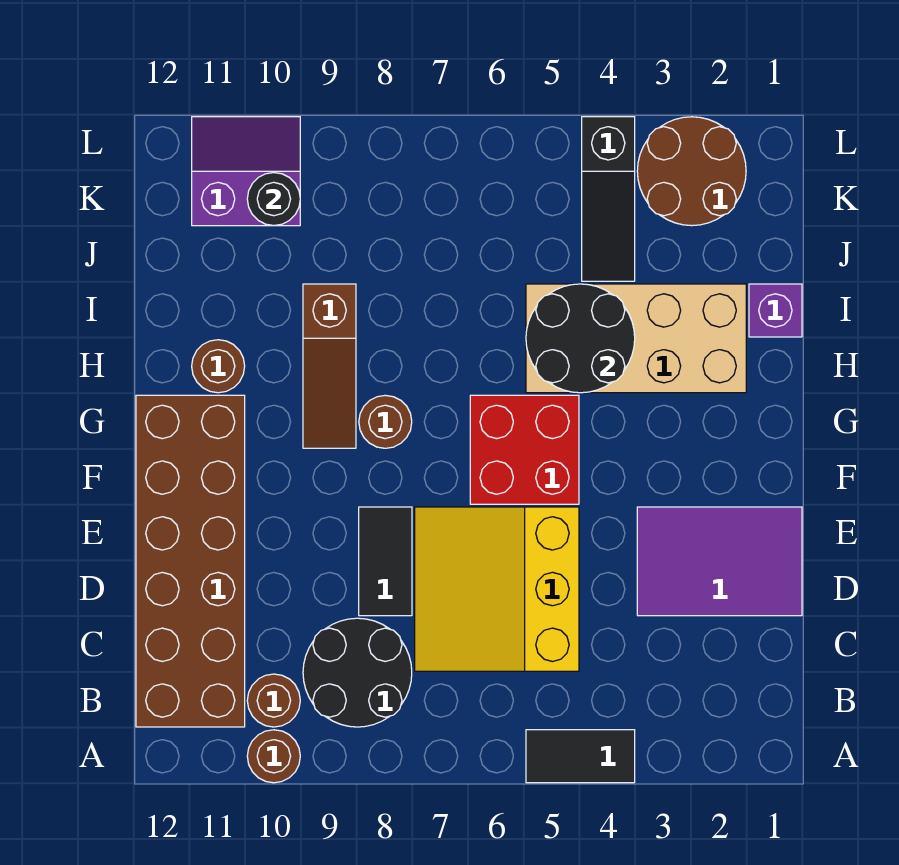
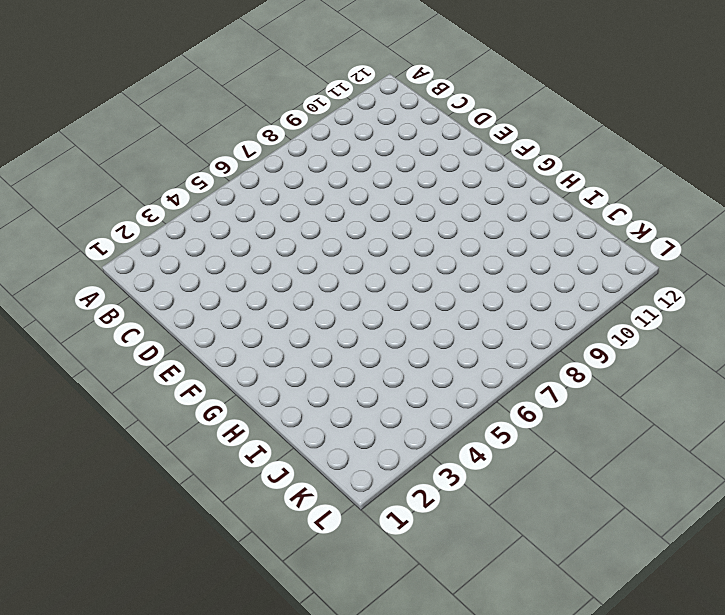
none -> black tile A4:A5 level 1
none -> brown round brick A10 level 1
none -> black round brick B8:C9 level 1

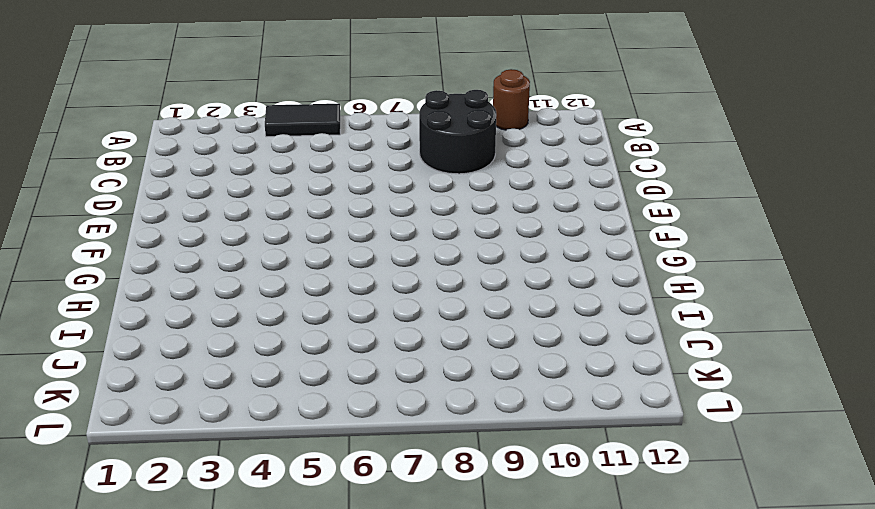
none -> brown round brick B10 level 1
none -> brown brick B11:G12 level 1
none -> yellow slope C5:E7 level 1 top 5

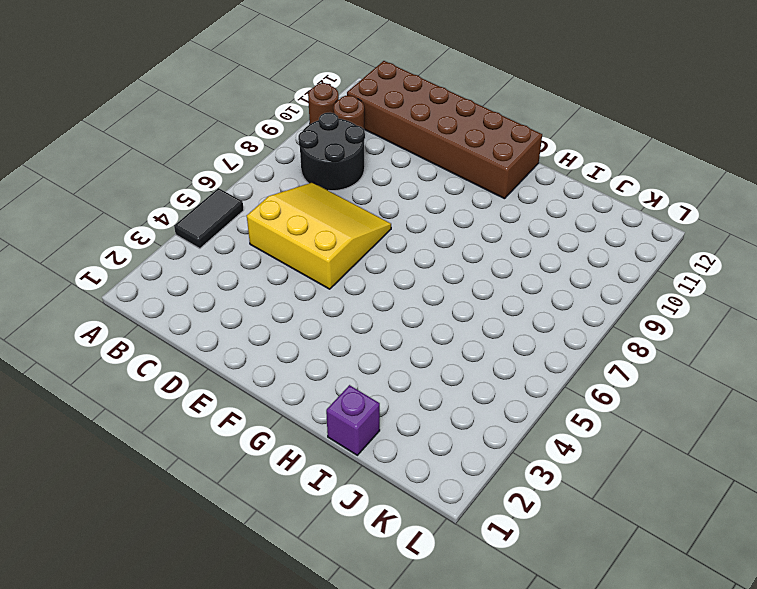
none -> purple tile D1:E3 level 1
none -> black tile D8:E8 level 1
none -> red brick F5:G6 level 1

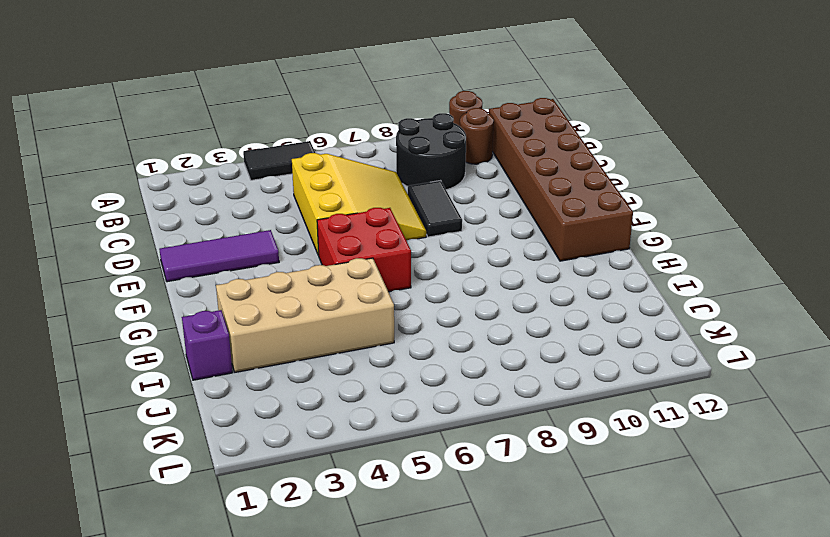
purple tile E1:E3 level 1 -> purple tile D1:E3 level 1
none -> brown round brick G8 level 1
none -> brown slope G9:I9 level 1 top I
none -> brown round brick H11 level 1

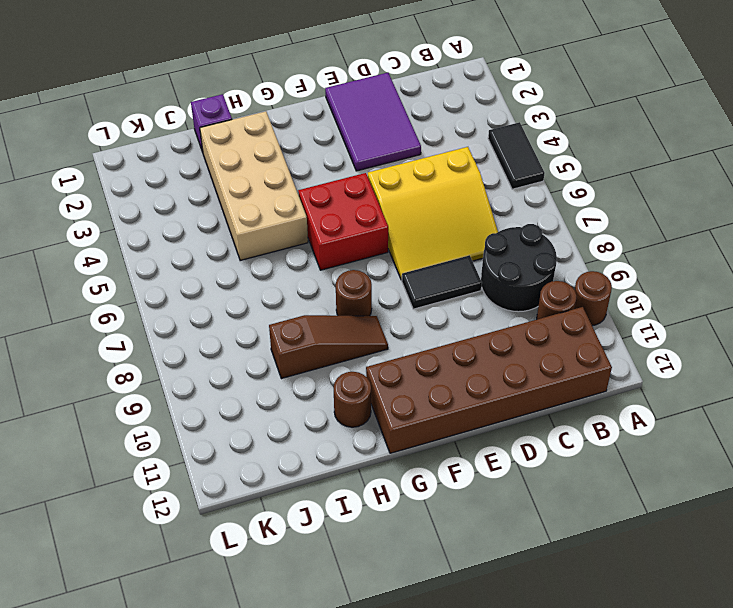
none -> black slope J4:L4 level 1 top L
none -> brown round brick K2:L3 level 1
none -> purple slope K10:L11 level 1 top K

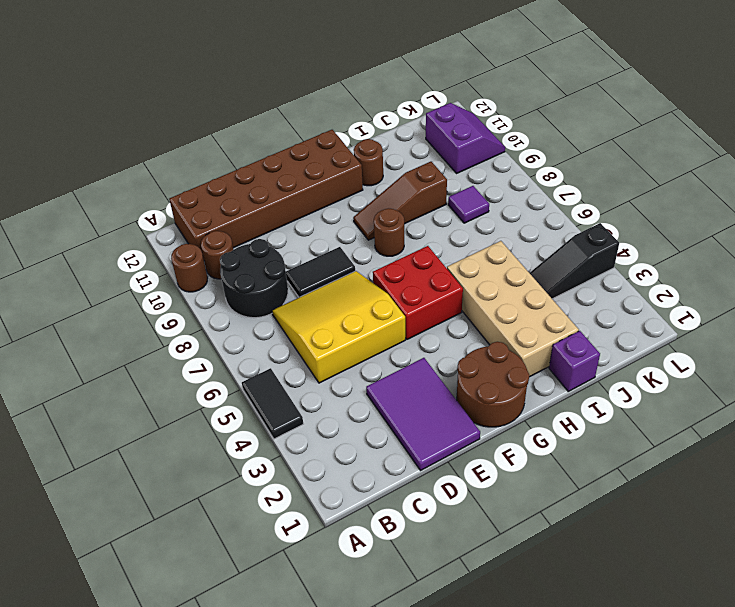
brown round brick F1:G2 level 1 -> brown round brick K2:L3 level 1
purple tile J8 level 1 -> none
none -> black round brick H4:I5 level 2
none -> black round brick K10 level 2

